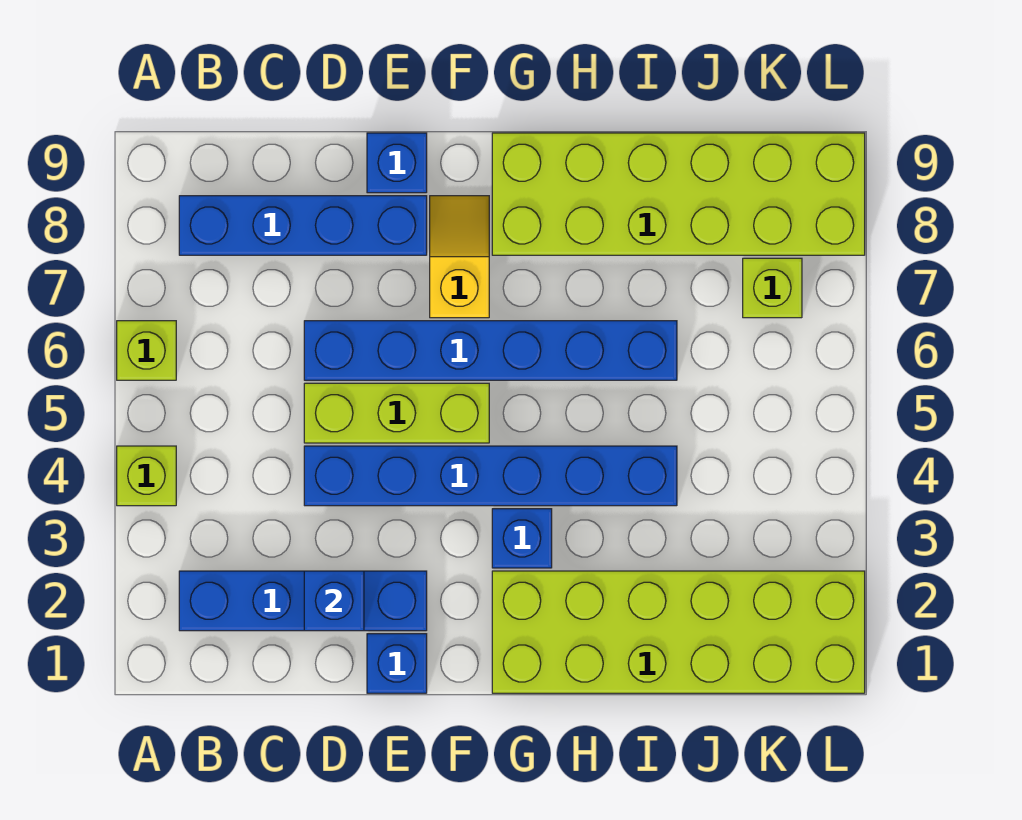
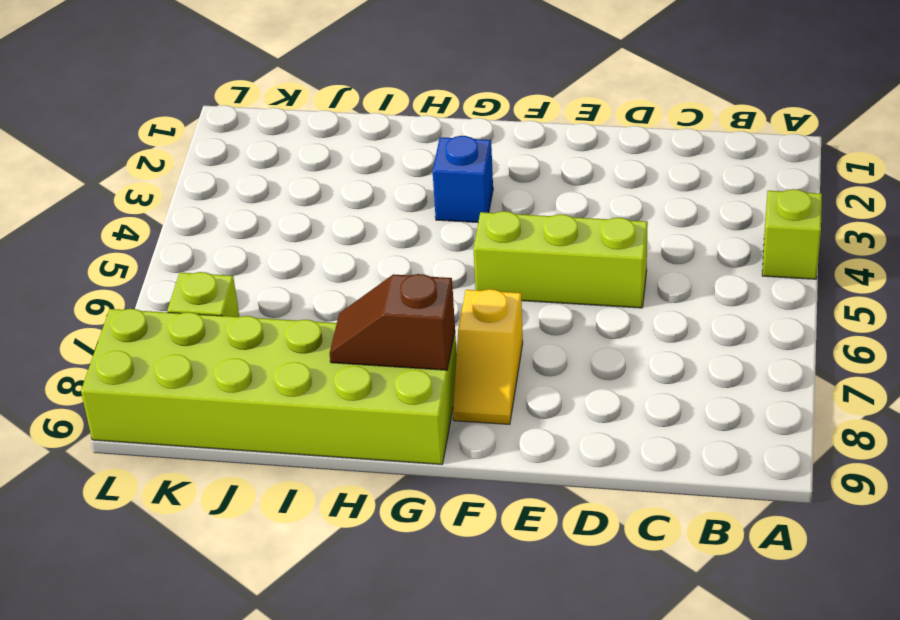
brown slope G8:H8 level 2 top G -> none
none -> lime brick A6 level 1
none -> blue brick B2:E2 level 1
none -> blue brick B8:E8 level 1

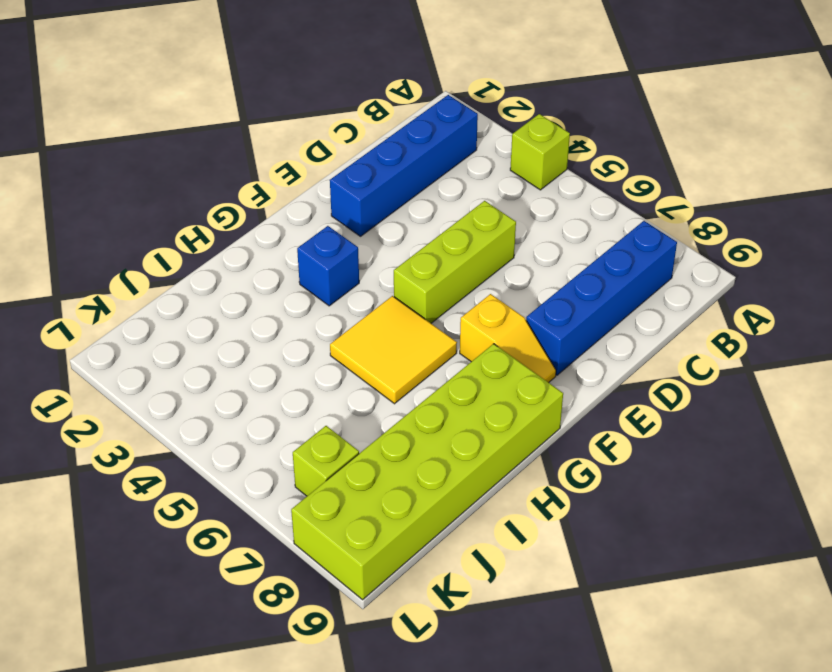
yellow tile G5:H6 level 1 -> blue brick D6:I6 level 1
none -> lime brick A6 level 1
none -> blue brick D4:I4 level 1
none -> blue brick E1 level 1

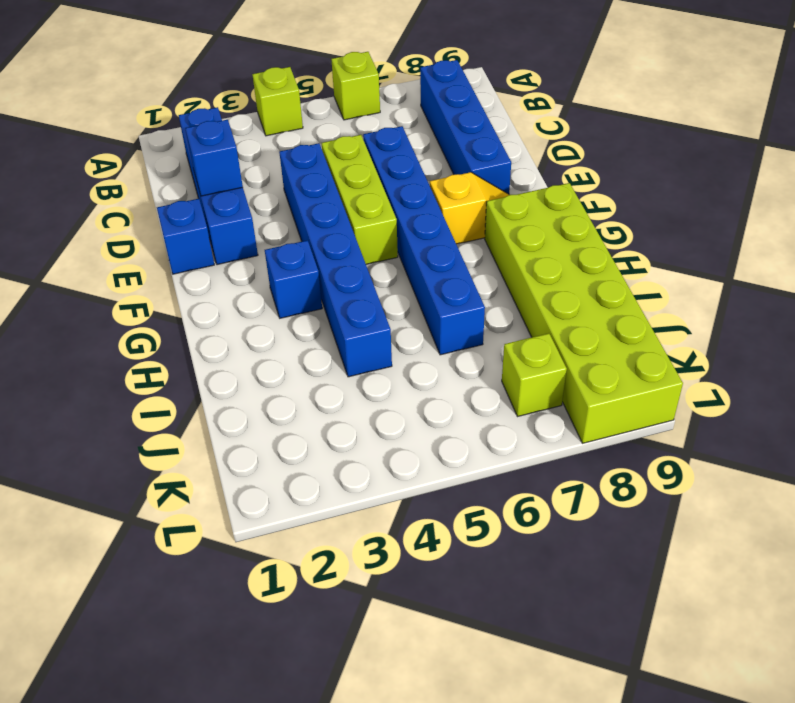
none -> blue brick E9 level 1
none -> lime brick G1:L2 level 1

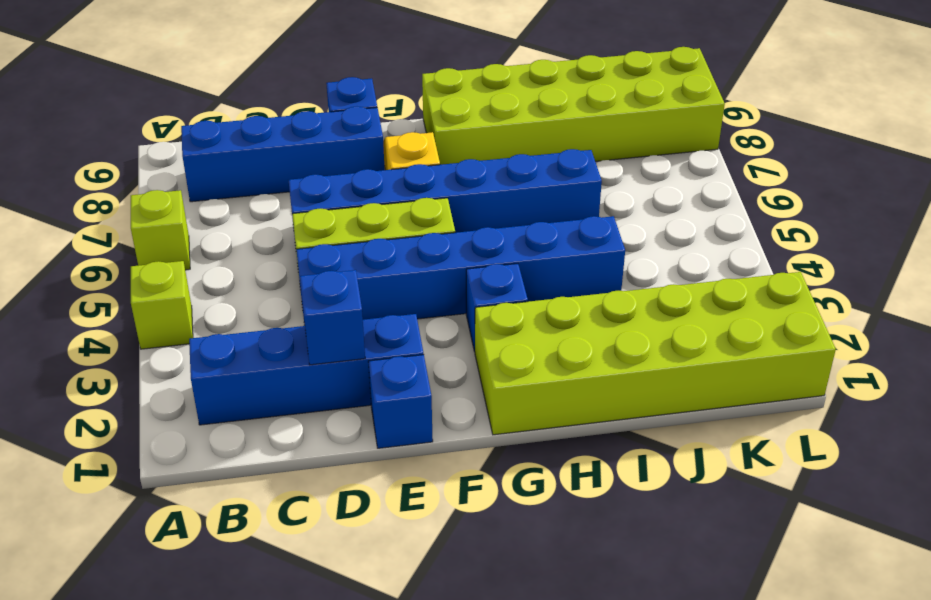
none -> lime brick K7 level 1

